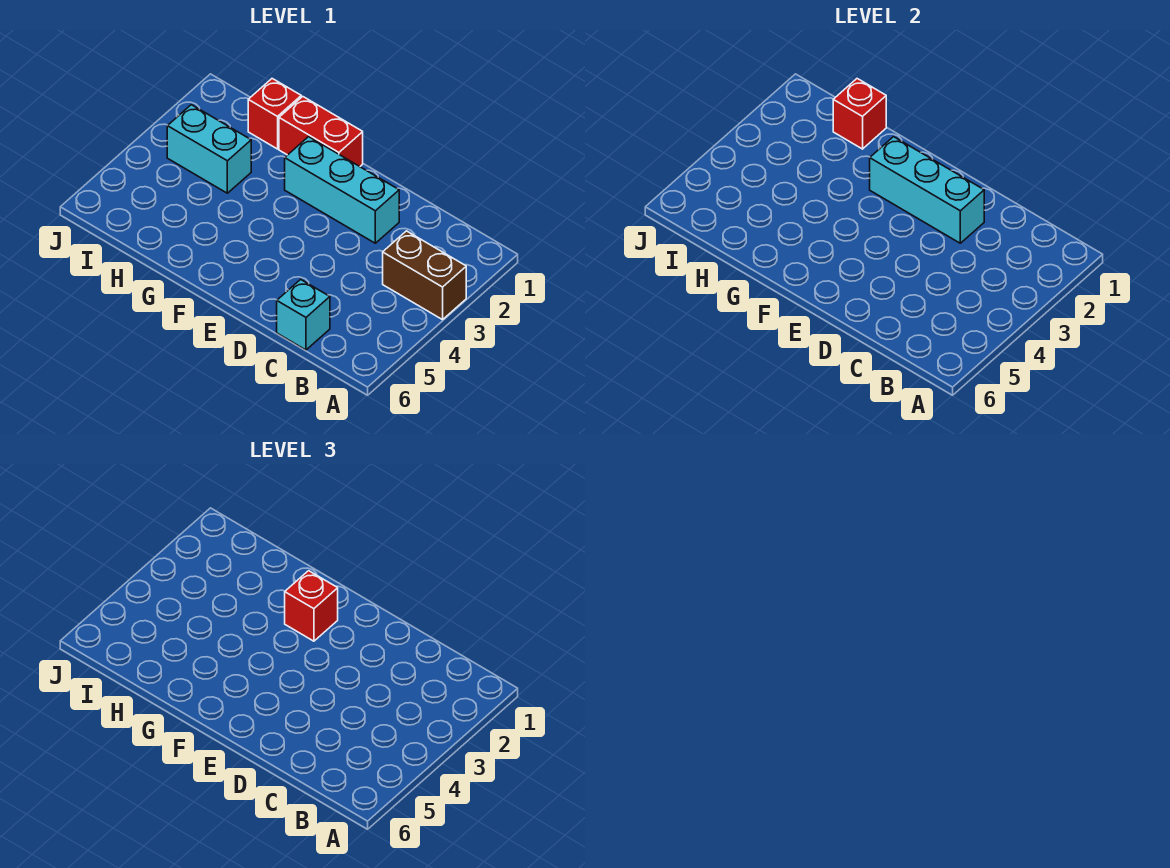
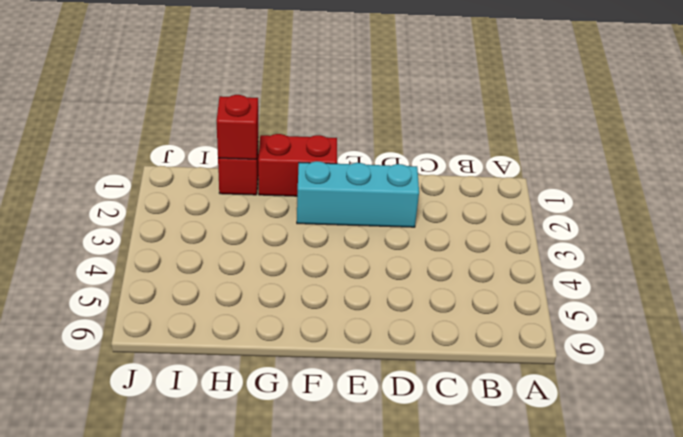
none -> brown brick A3:B3 level 1
none -> cyan brick C6 level 1

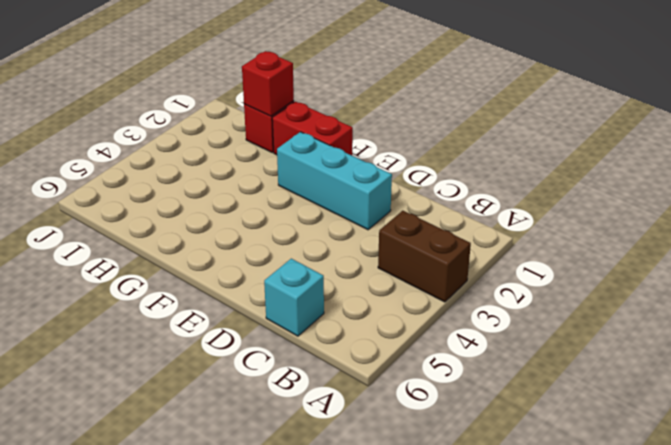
none -> cyan brick H3:I3 level 1
none -> cyan brick D2:F2 level 2

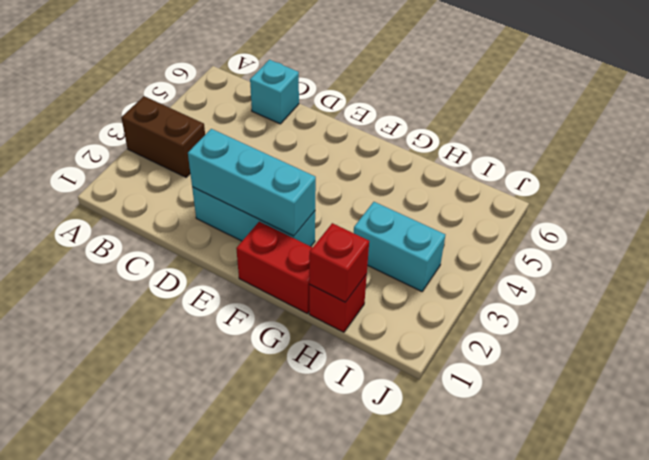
none -> red brick F2 level 3

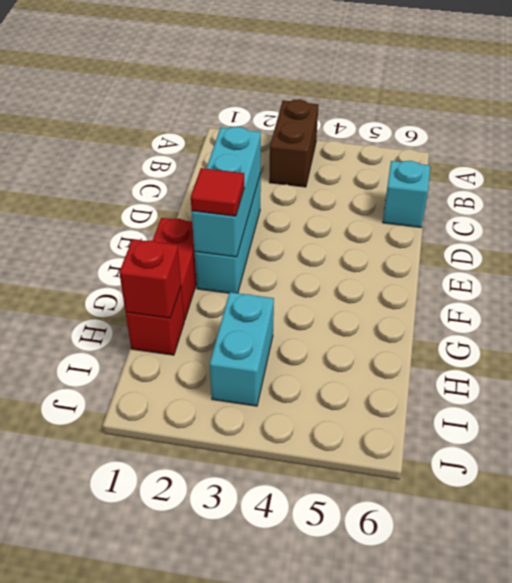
red tile F2 level 3 -> red brick F2 level 3

